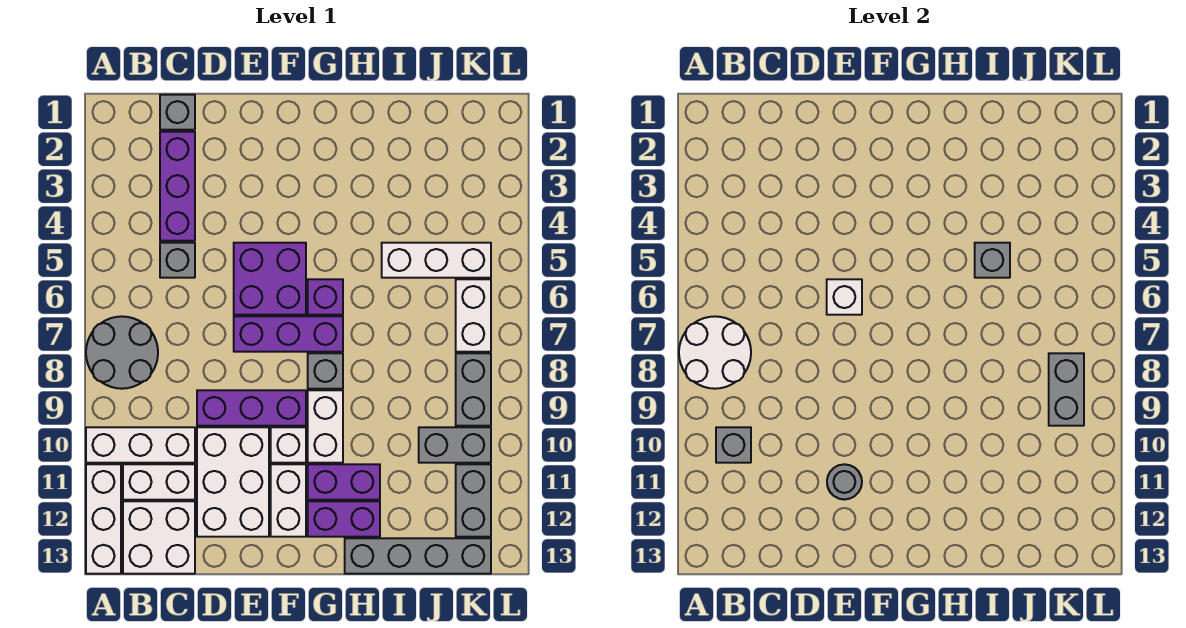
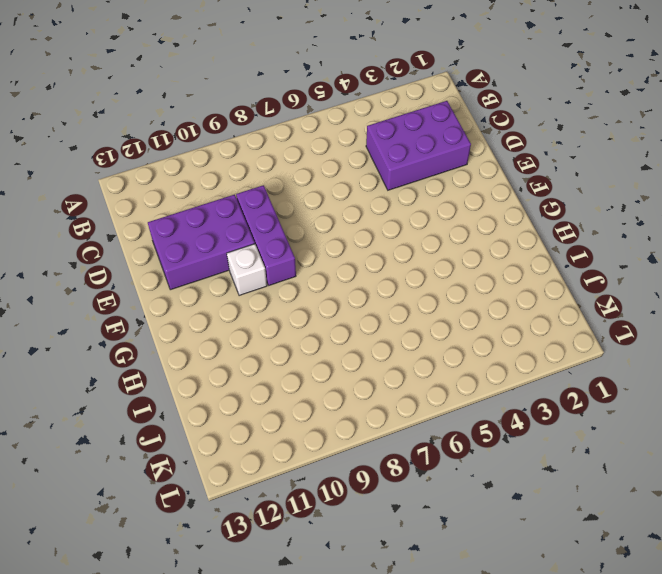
purple brick C2:D4 level 1 -> purple brick C2:C4 level 1
purple brick D10:E12 level 1 -> white brick D10:E12 level 1
none -> grey round brick A7:B8 level 1
none -> white brick A10:C10 level 1
none -> white brick A11:A13 level 1
none -> white brick B11:C11 level 1

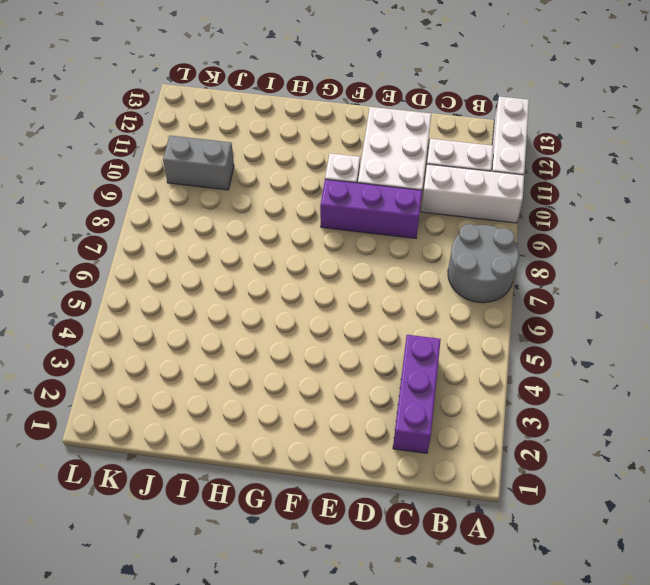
none -> white brick B12:C13 level 1
none -> grey brick C1 level 1
none -> grey brick C5 level 1
none -> purple brick E5:F6 level 1

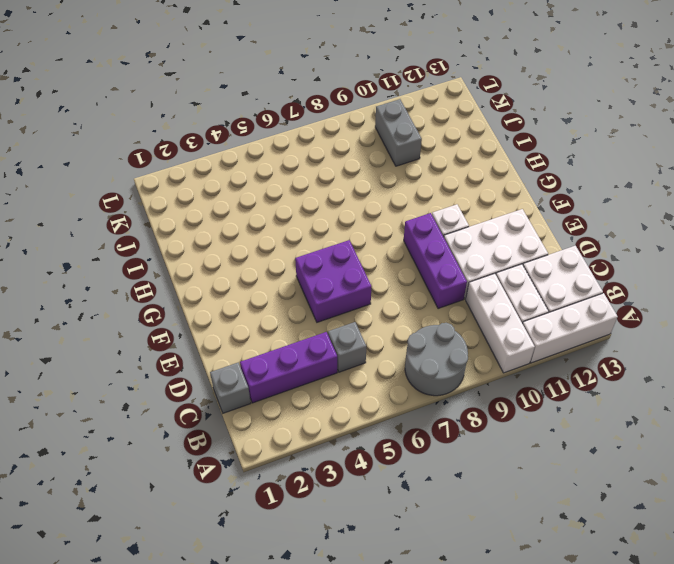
none -> purple brick E7:G7 level 1
none -> white brick F11:F12 level 1
none -> purple brick G6 level 1
none -> grey brick G8 level 1

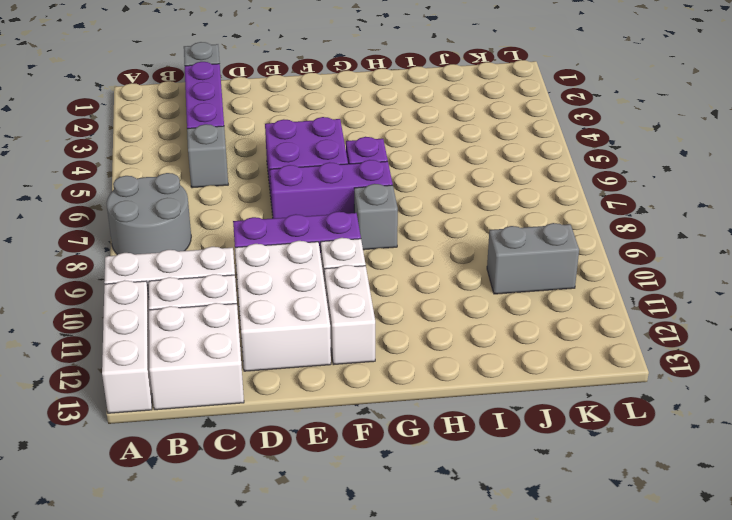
none -> white brick G9:G10 level 1
none -> purple brick G11:H11 level 1
none -> purple brick G12:H12 level 1
none -> grey brick H13:K13 level 1

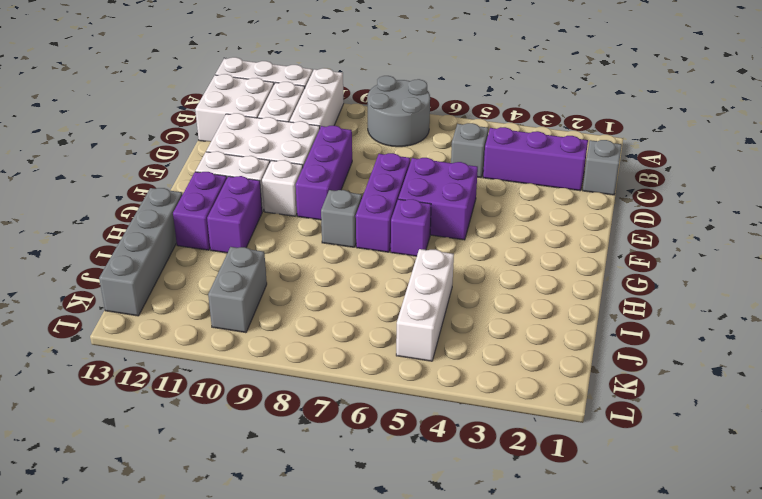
none -> white brick G9:G10 level 1
none -> white brick K6:K7 level 1
none -> grey brick K8:K9 level 1
none -> grey brick K11:K12 level 1

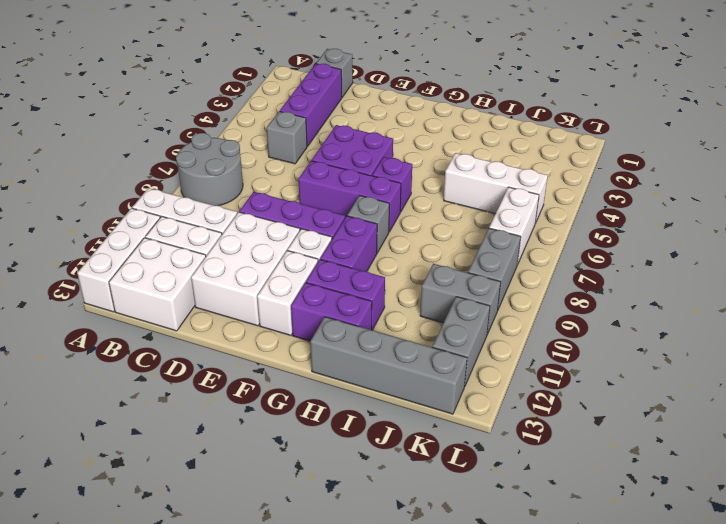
purple brick G9:G10 level 1 -> white brick G9:G10 level 1
none -> white round brick A7:B8 level 2
none -> grey brick B10 level 2
none -> white brick E6 level 2
none -> grey round brick E11 level 2

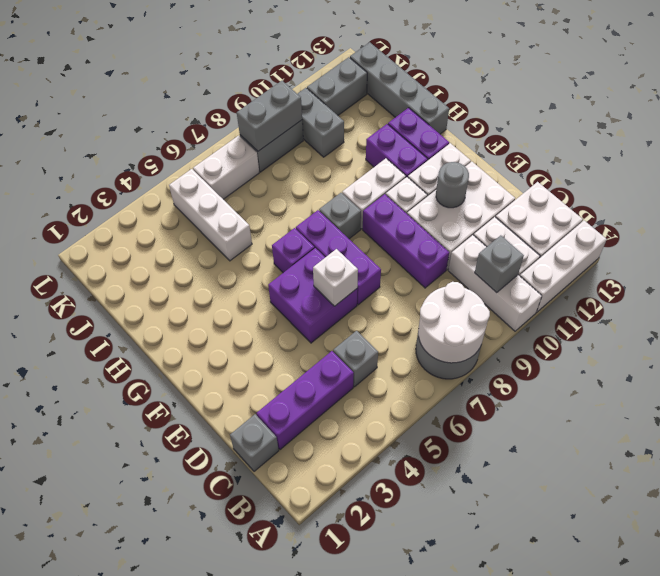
none -> grey brick I5 level 2

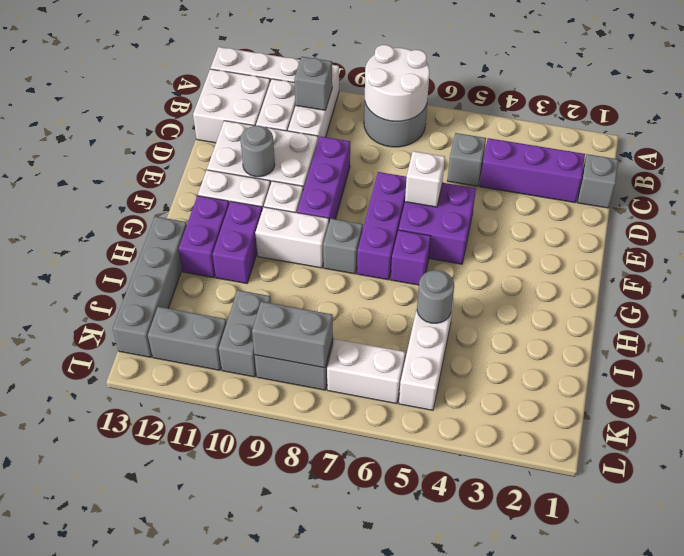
grey round brick I5 level 2 -> grey brick I5 level 2

